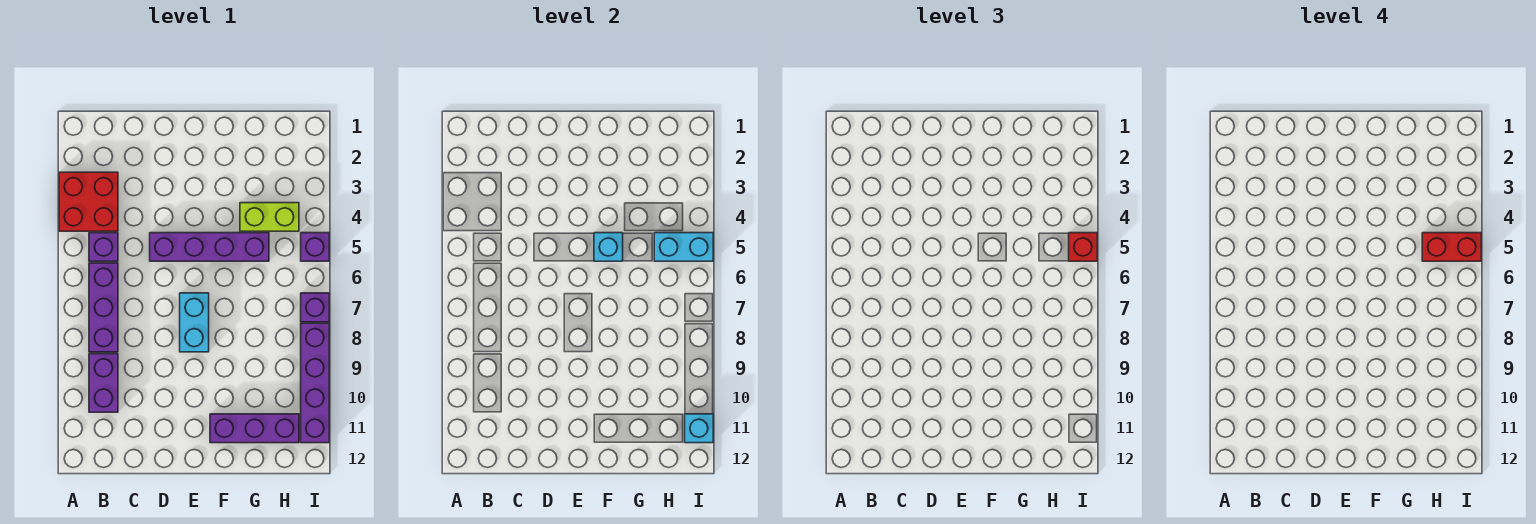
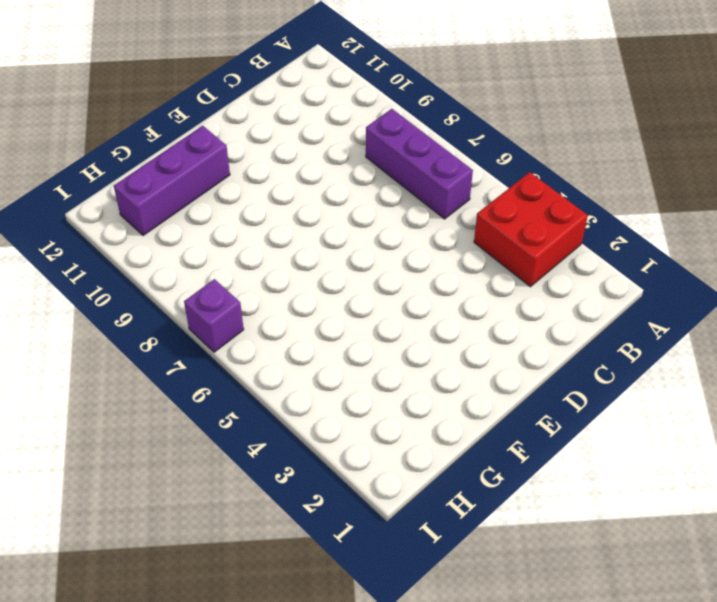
none -> purple brick B5 level 1
none -> purple brick B9:B10 level 1
none -> purple brick D5:G5 level 1

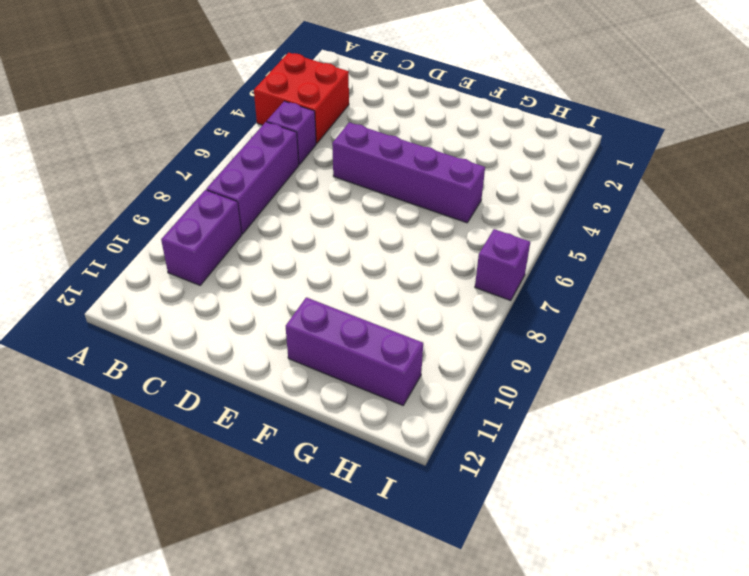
none -> cyan brick E7:E8 level 1
none -> lime brick G4:H4 level 1
none -> purple brick I5 level 1

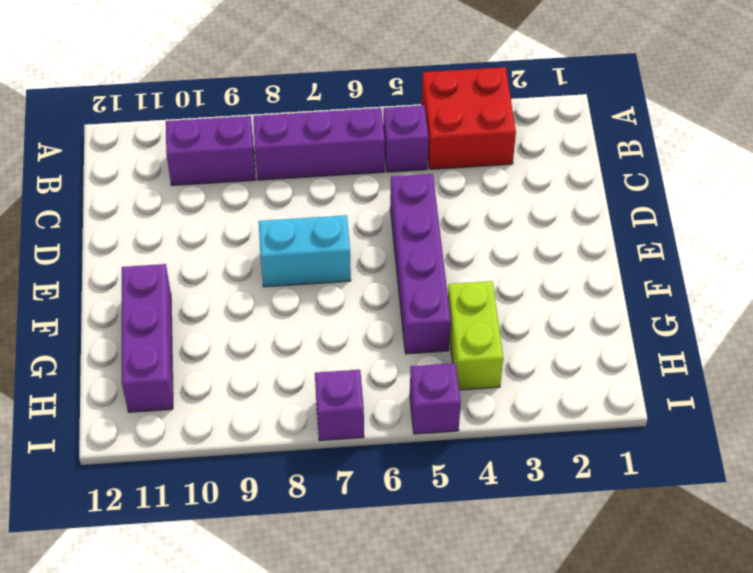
none -> purple brick I8:I11 level 1
none -> cyan brick F5 level 2
none -> cyan brick H5:I5 level 2

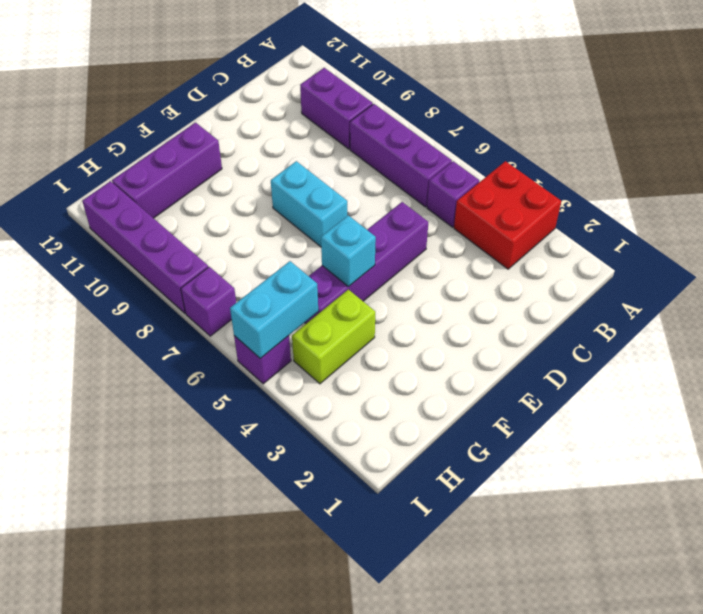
none -> cyan brick I11 level 2
none -> red brick I5 level 3
none -> red brick H5:I5 level 4

